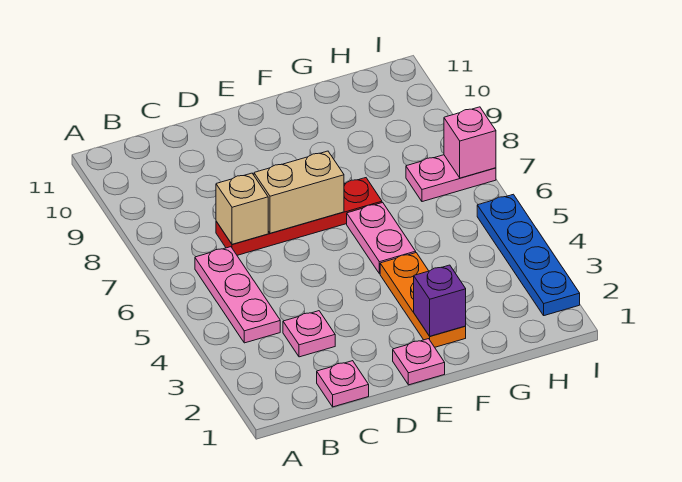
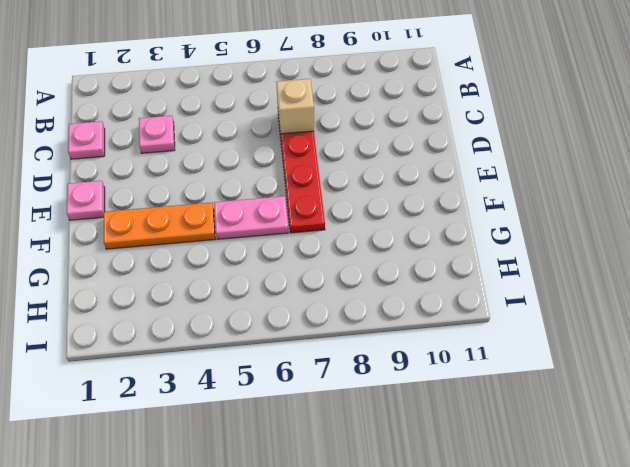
none -> pink plate B4:B6 level 1
none -> pink plate H7:I7 level 1
none -> blue plate I2:I5 level 1

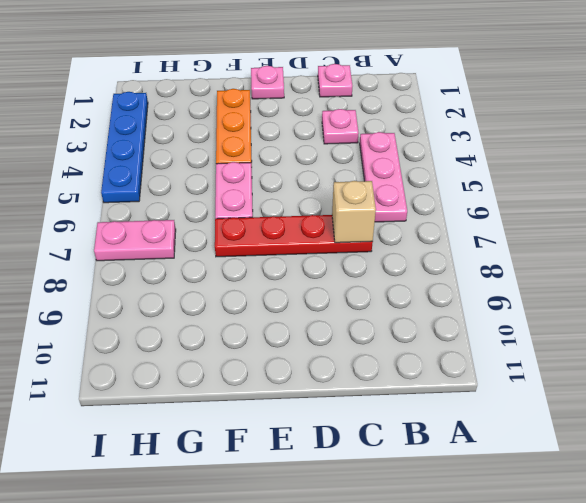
none -> tan brick D7:E7 level 2
none -> purple brick F2 level 2
none -> pink brick I7 level 2

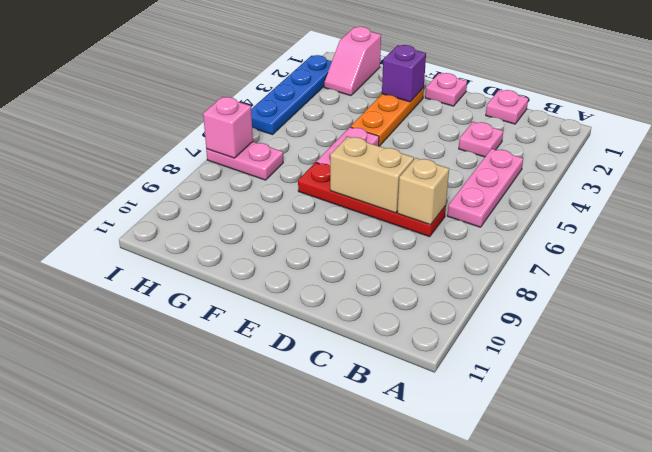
pink slope H1:H2 level 1 top 1 -> none

